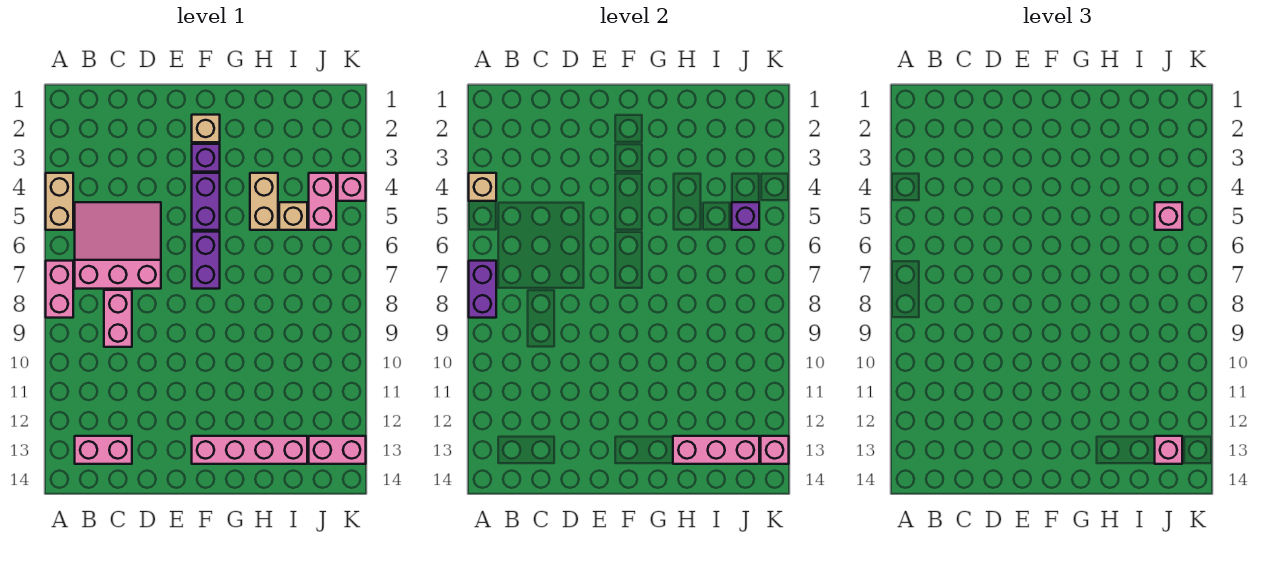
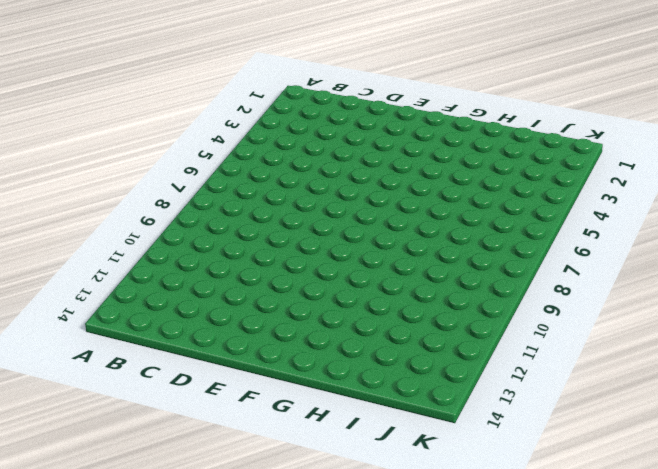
none -> tan brick A4:A5 level 1
none -> pink brick A7:A8 level 1
none -> pink slope B5:D7 level 1 top 7

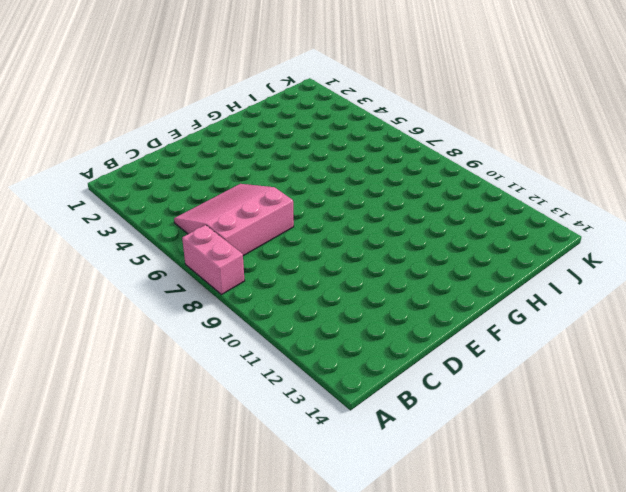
none -> tan brick A4:A5 level 1
none -> pink brick B13:C13 level 1
none -> pink brick C8:C9 level 1

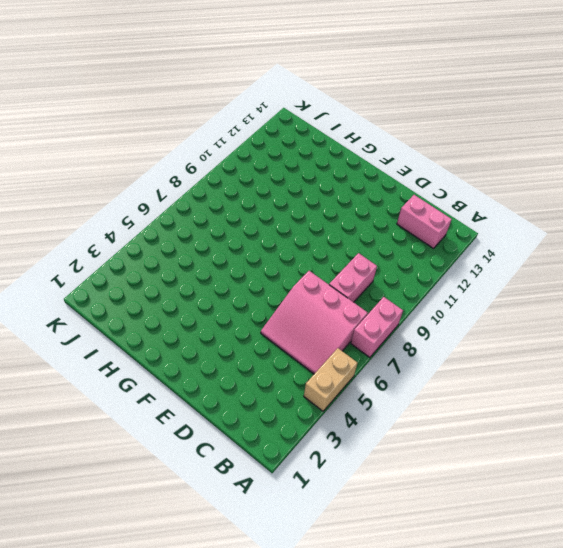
none -> tan brick F2 level 1
none -> purple brick F3 level 1
none -> purple brick F4:F5 level 1

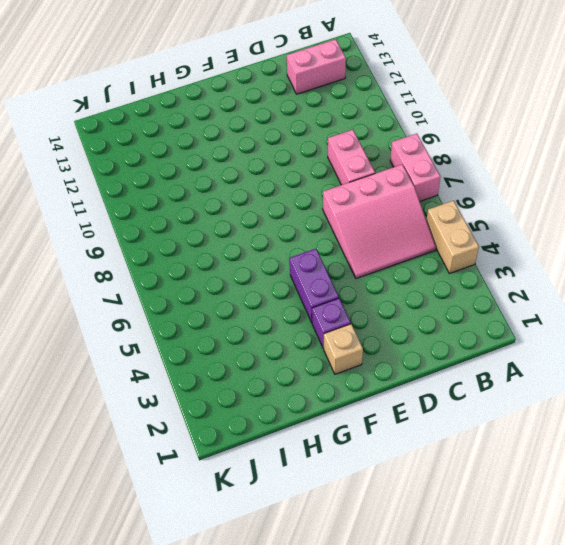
none -> purple brick F6:F7 level 1
none -> pink brick F13:I13 level 1
none -> tan brick H4:H5 level 1

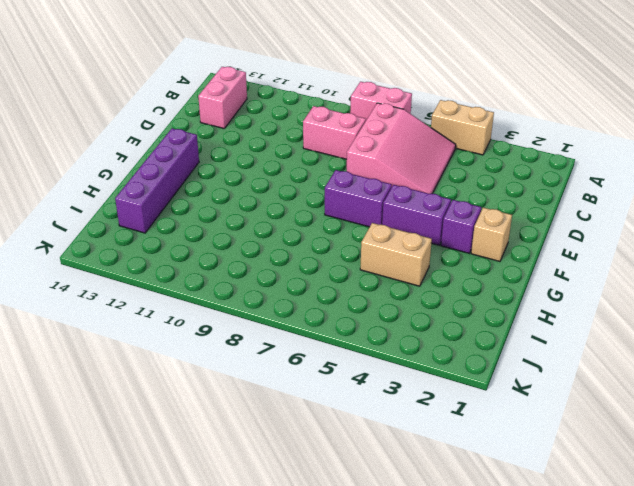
purple brick F13:I13 level 1 -> pink brick F13:I13 level 1
none -> tan brick I5 level 1
none -> pink brick J4:J5 level 1
none -> pink brick J13:K13 level 1

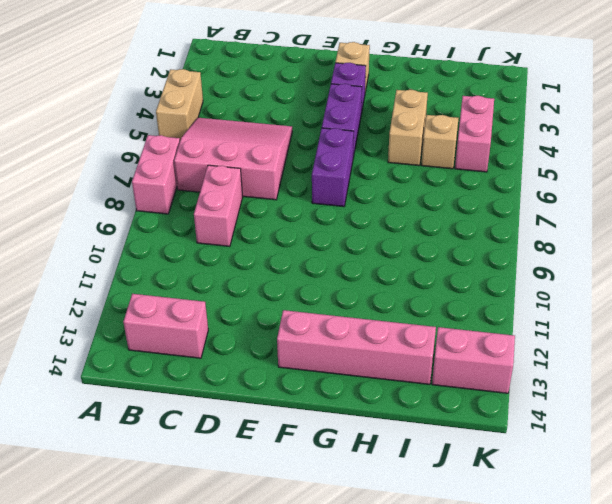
none -> pink brick K4 level 1
none -> tan brick A4 level 2
none -> purple brick A7:A8 level 2

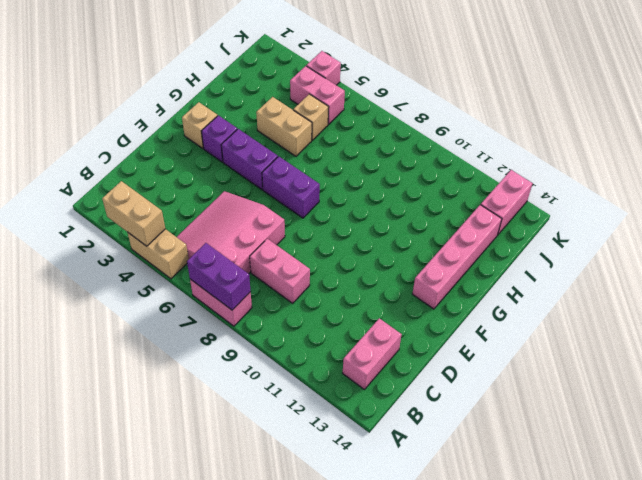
tan brick A3:A4 level 2 -> tan brick A4 level 2
none -> pink brick H13:J13 level 2
none -> purple brick J5 level 2
none -> pink brick K13 level 2

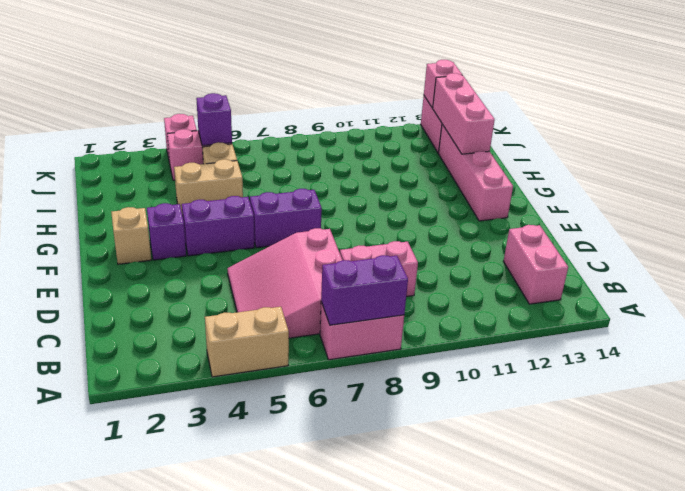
none -> tan brick A4 level 2
none -> pink brick J5 level 3
none -> pink brick J13 level 3

